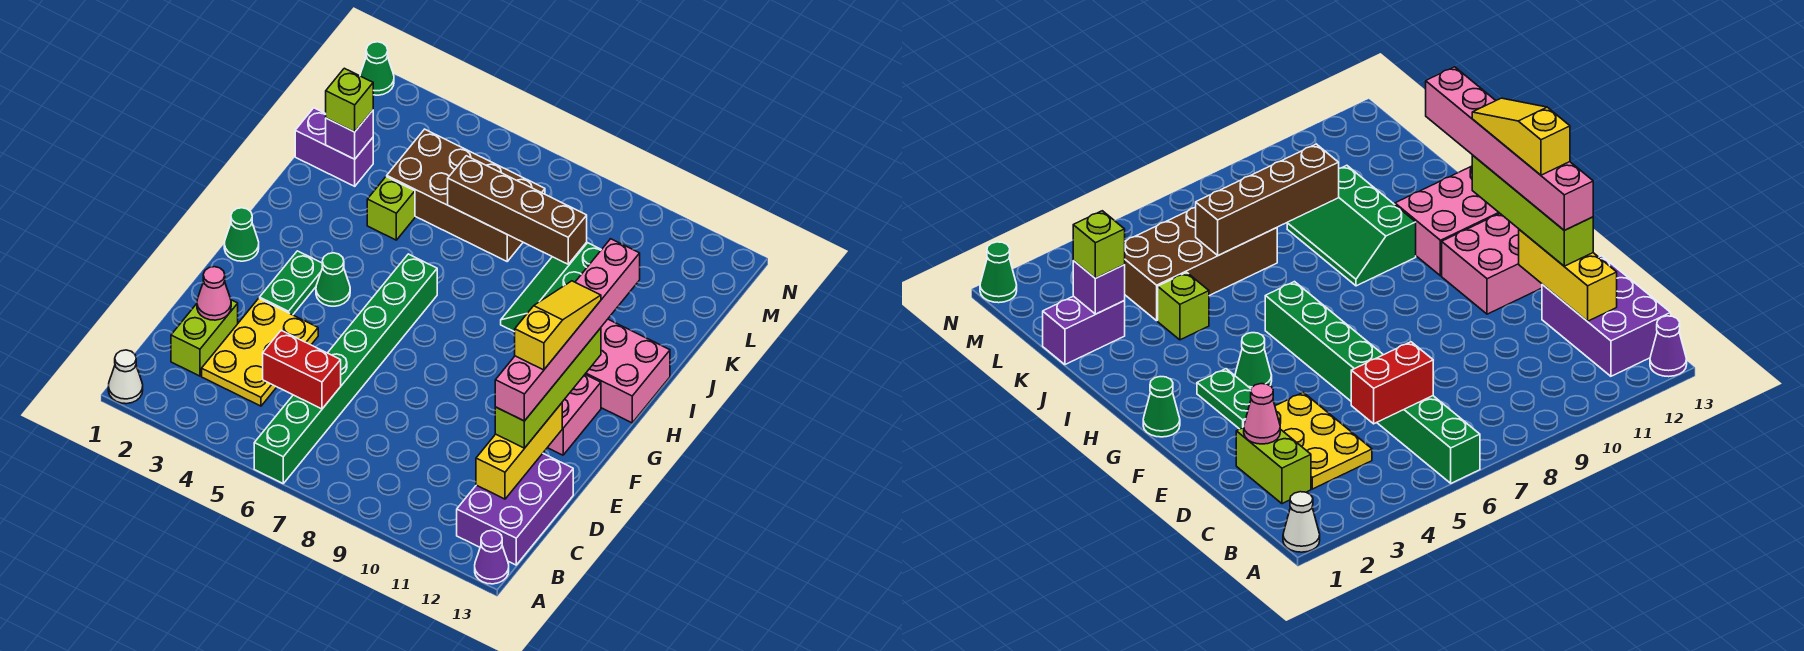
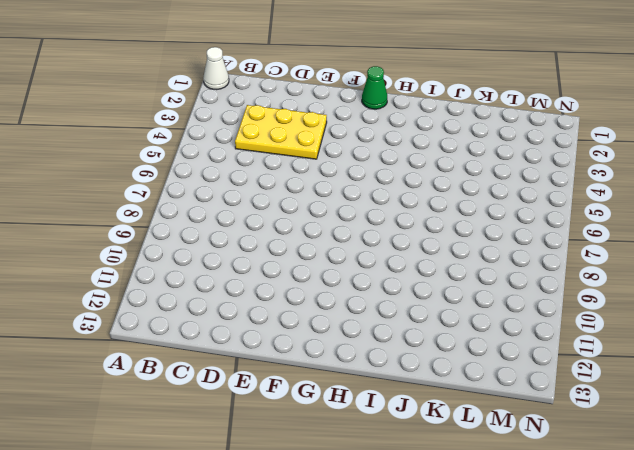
none -> green brick A6:H6 level 1
none -> purple cone A13 level 1
none -> purple brick B12:D13 level 1

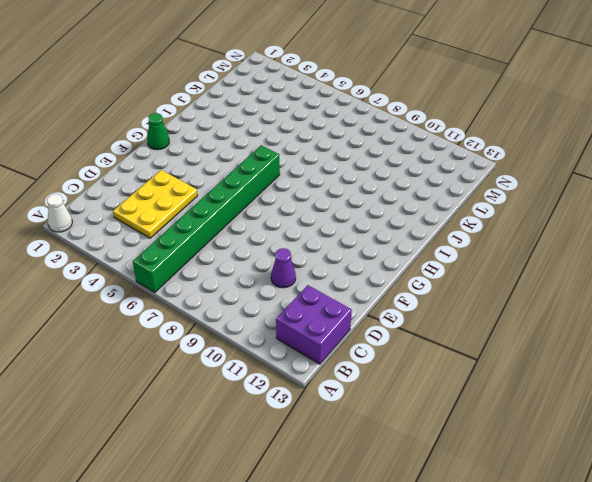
purple brick B12:C13 level 1 -> purple brick B12:D13 level 1
purple cone D10 level 1 -> purple cone A13 level 1
none -> lime brick C2:D2 level 1
none -> green plate F3:G3 level 1
none -> pink brick F11:G12 level 1

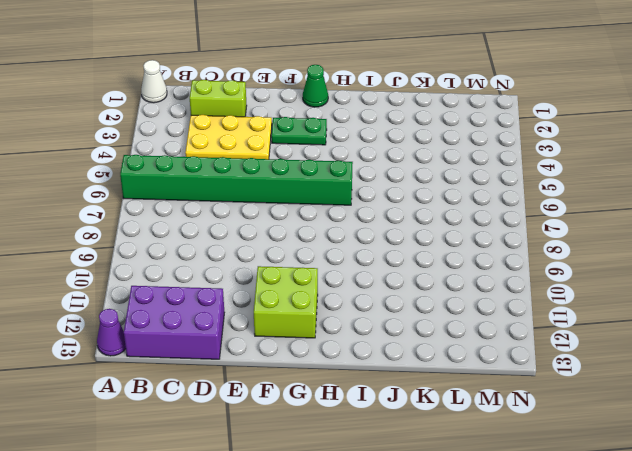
lime brick F11:G12 level 1 -> pink brick F11:G12 level 1
none -> green cone G4 level 1
none -> pink brick H11:I13 level 1
none -> green slope I9:K10 level 1 top 10

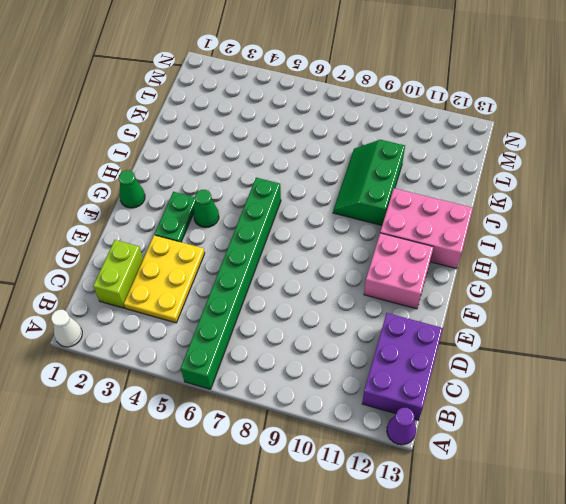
none -> lime brick J4 level 1
none -> purple brick K1:K2 level 1
none -> brown brick K4:L7 level 1

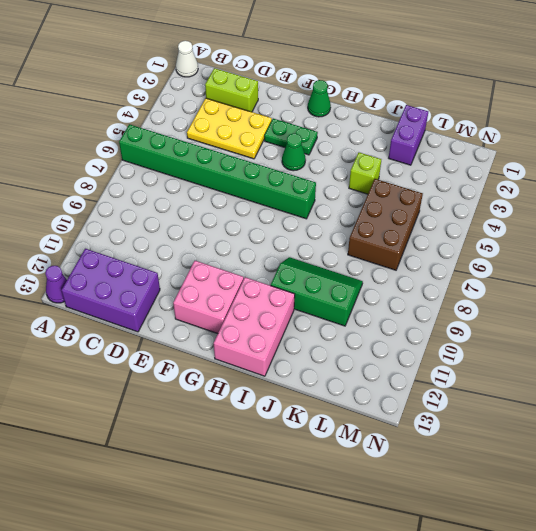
brown brick K5:L7 level 1 -> brown brick K4:L7 level 1
none -> green cone N1 level 1
none -> red brick C5:C6 level 2
none -> yellow brick C12:E12 level 2

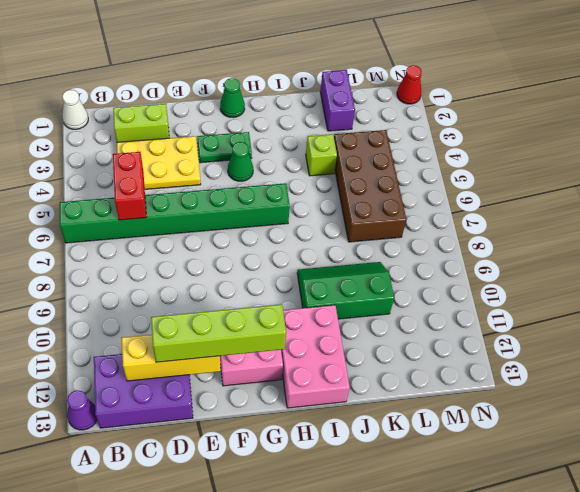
red cone N1 level 1 -> green cone N1 level 1
none -> pink cone D2 level 2
none -> purple brick K2 level 2
none -> brown brick K6:K9 level 2

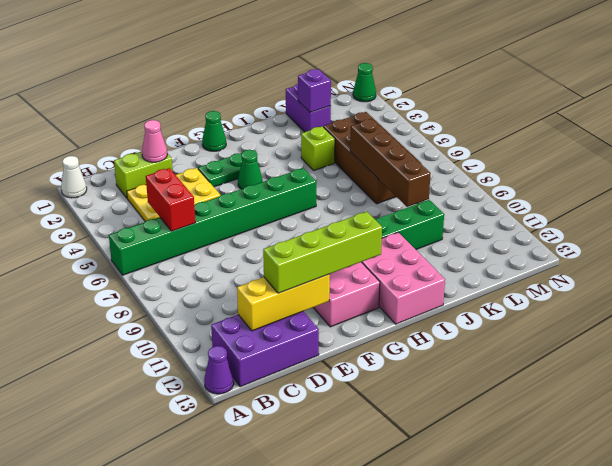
none -> lime brick K2 level 3
none -> pink brick D12:I12 level 4
none -> yellow slope E12:G12 level 5 top E

